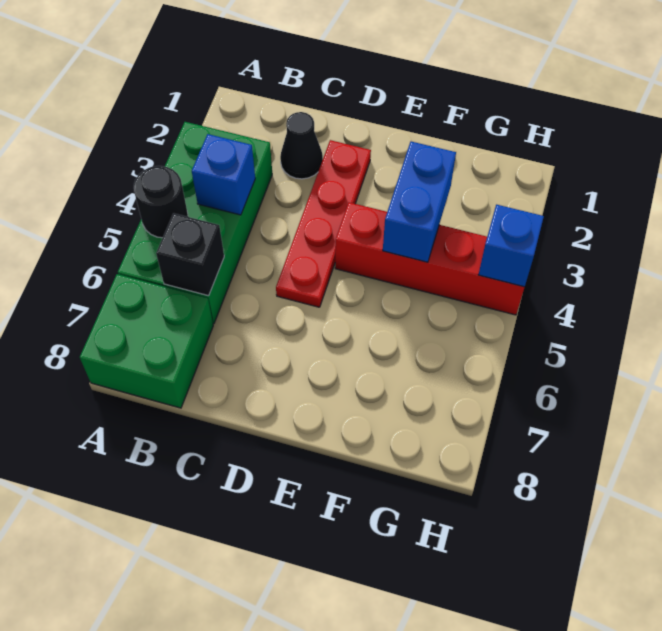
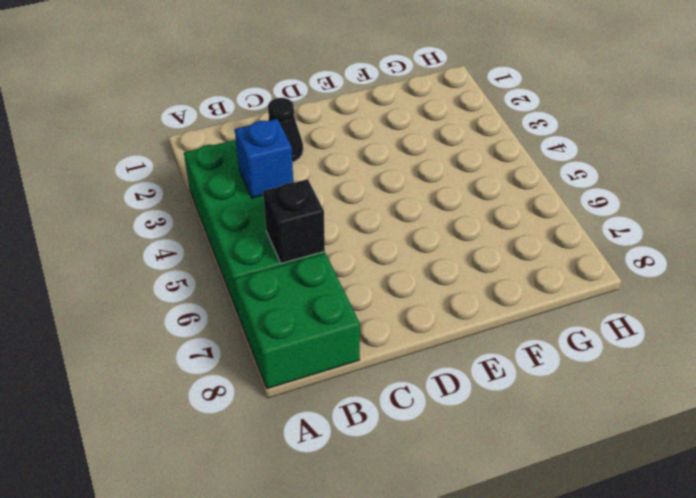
none -> red plate D2:D5 level 1
none -> red brick E4:H4 level 1

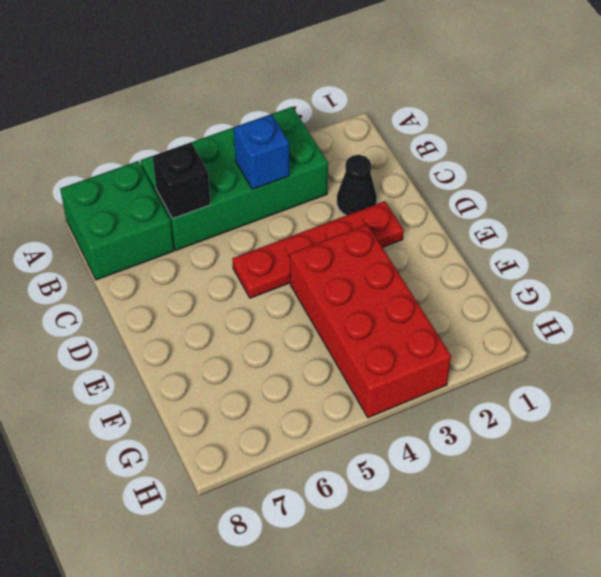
red brick E3:H4 level 1 -> red brick E4:H4 level 1
none -> black round brick A5 level 2
none -> blue brick F3:F4 level 2

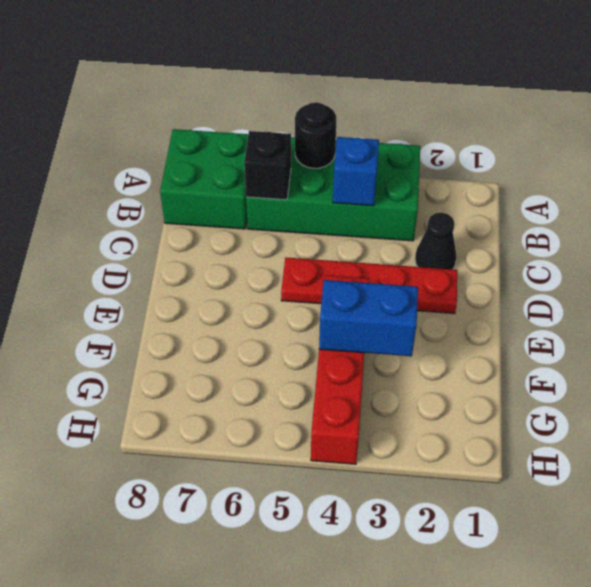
none -> blue brick H4 level 2

